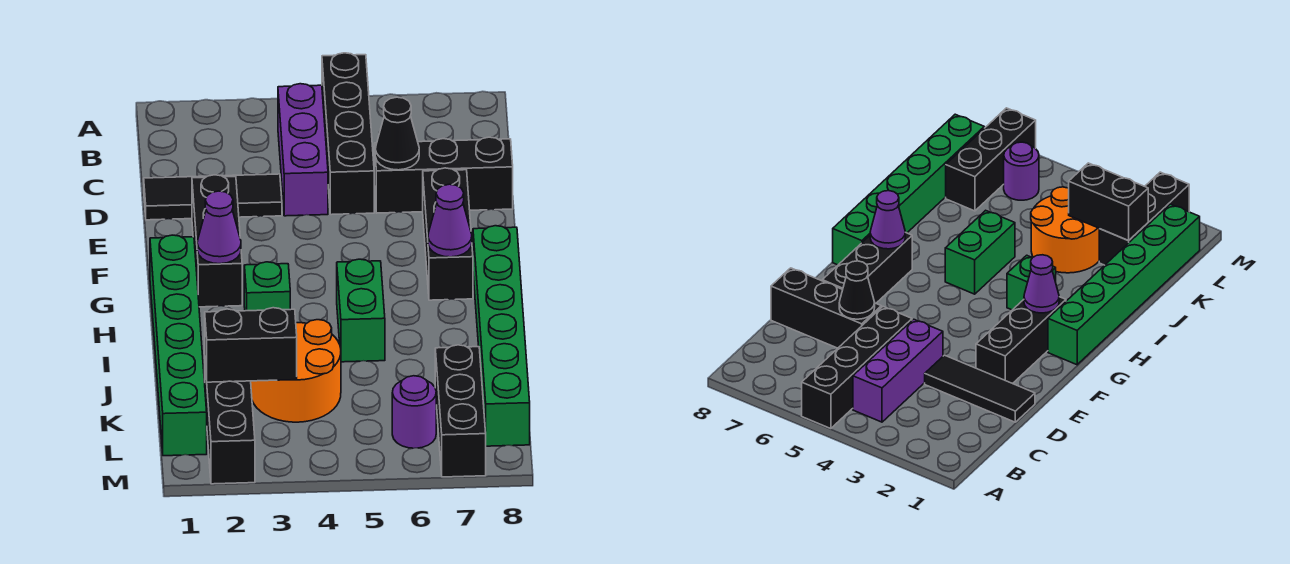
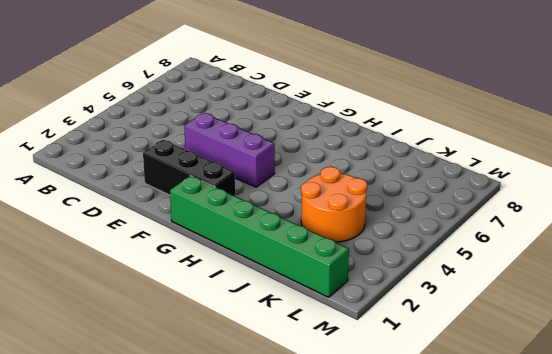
purple brick E4:G4 level 1 -> purple brick B4:D4 level 1
none -> black brick A5:D5 level 1
none -> black tile D1:D3 level 1
none -> black brick D6:D8 level 1

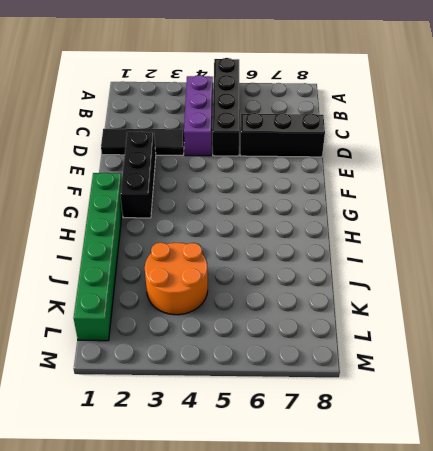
none -> black brick E7:G7 level 1
none -> green brick G8:L8 level 1
none -> green brick H3 level 1

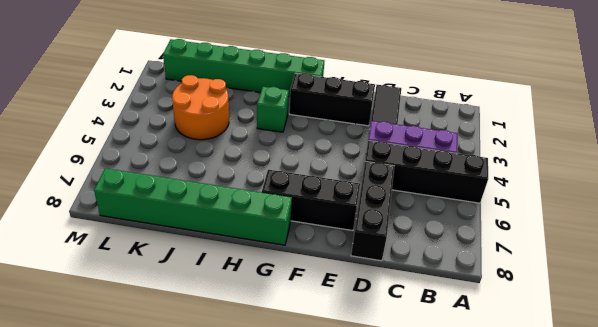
none -> green brick H5:I5 level 1
none -> black brick K2:M2 level 1
none -> black brick K7:M7 level 1

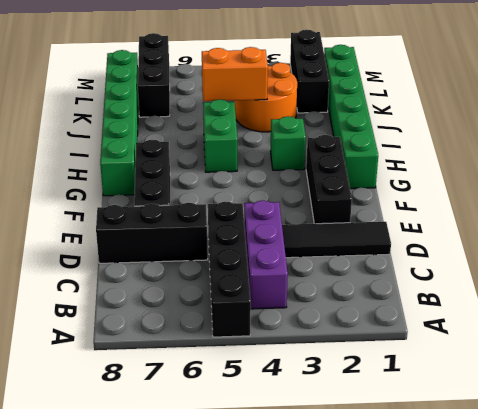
orange brick J4:J5 level 2 -> none
none -> purple round brick L6 level 1
none -> black cone D6 level 2
none -> purple cone G2 level 2

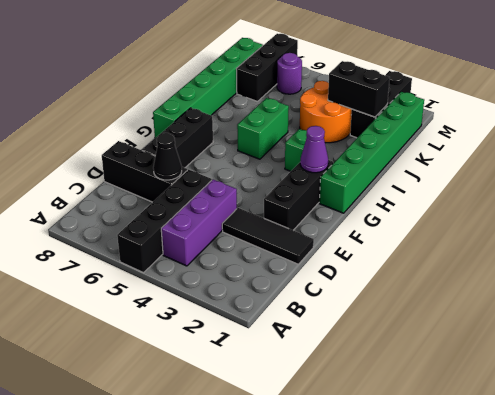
none -> purple cone G7 level 2

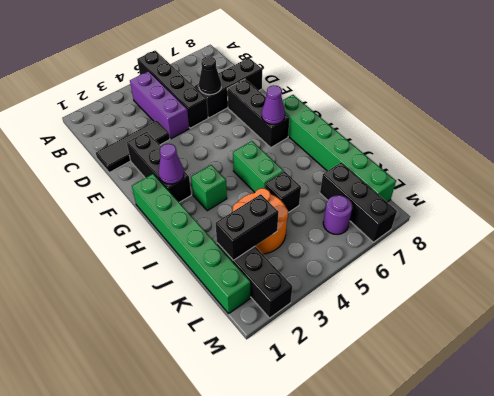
black brick J5 level 1 -> none

